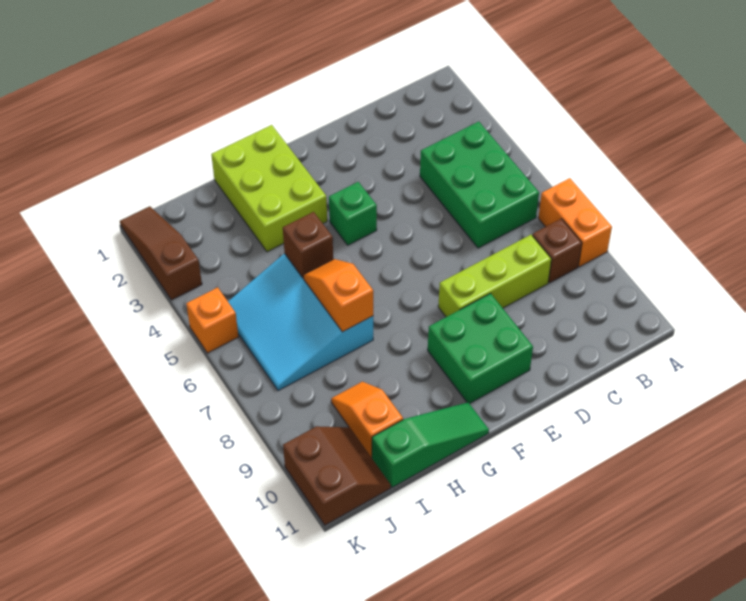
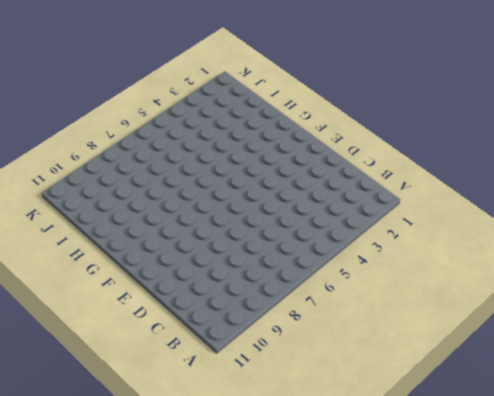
none -> orange brick A7:A8 level 1
none -> green brick B4:C6 level 1
none -> brown brick B8 level 1

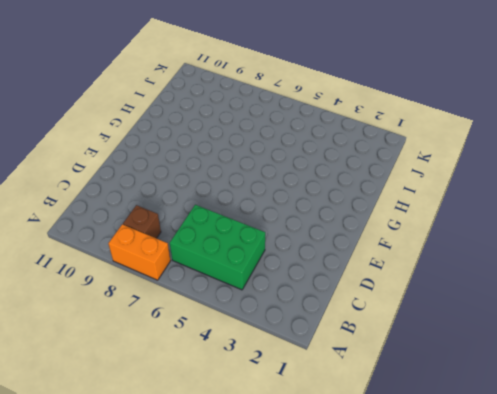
none -> lime brick C8:E8 level 1
none -> green brick E9:F10 level 1
none -> green brick F4 level 1

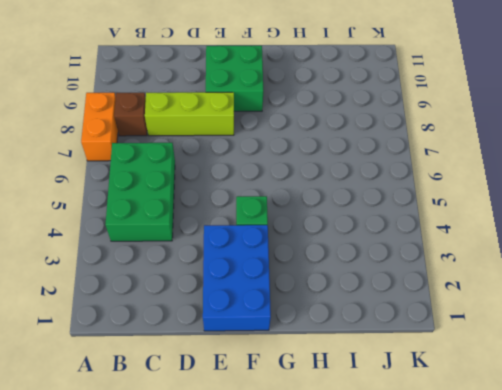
blue brick E1:F3 level 1 -> none
none -> lime brick G1:H3 level 1
none -> green slope G11:I11 level 1 top I
none -> cyan slope H5:J7 level 1 top H

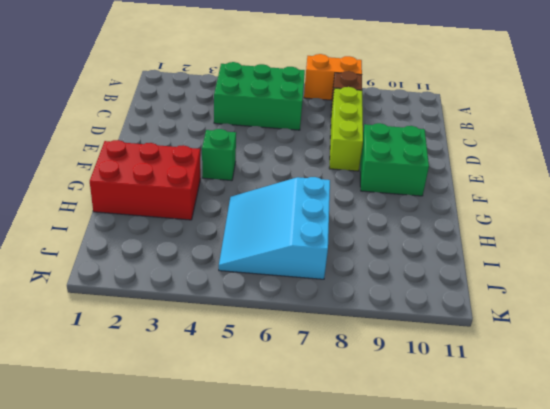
red brick G1:H3 level 1 -> lime brick G1:H3 level 1
cyan slope H5:J7 level 1 top 7 -> cyan slope H5:J7 level 1 top H
none -> green slope G11:I11 level 1 top I
none -> orange slope I9:I10 level 1 top 10
none -> brown slope J10:K11 level 1 top K

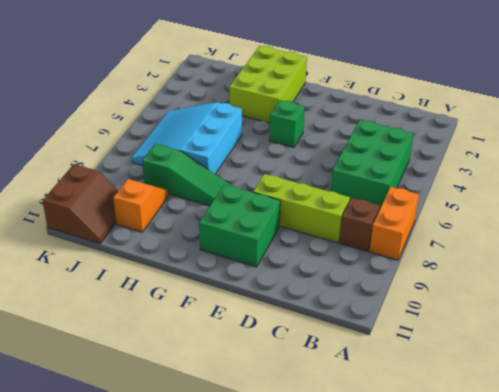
green slope G8:I8 level 1 top I -> green slope G11:I11 level 1 top I
none -> brown slope K1:K3 level 1 top 3
none -> orange brick K5 level 1
none -> brown brick H5 level 2

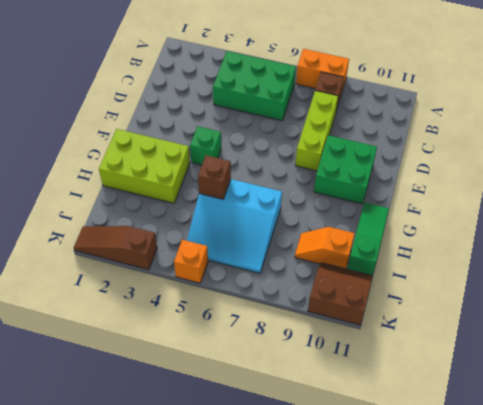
none -> orange slope H6:H7 level 2 top 7

